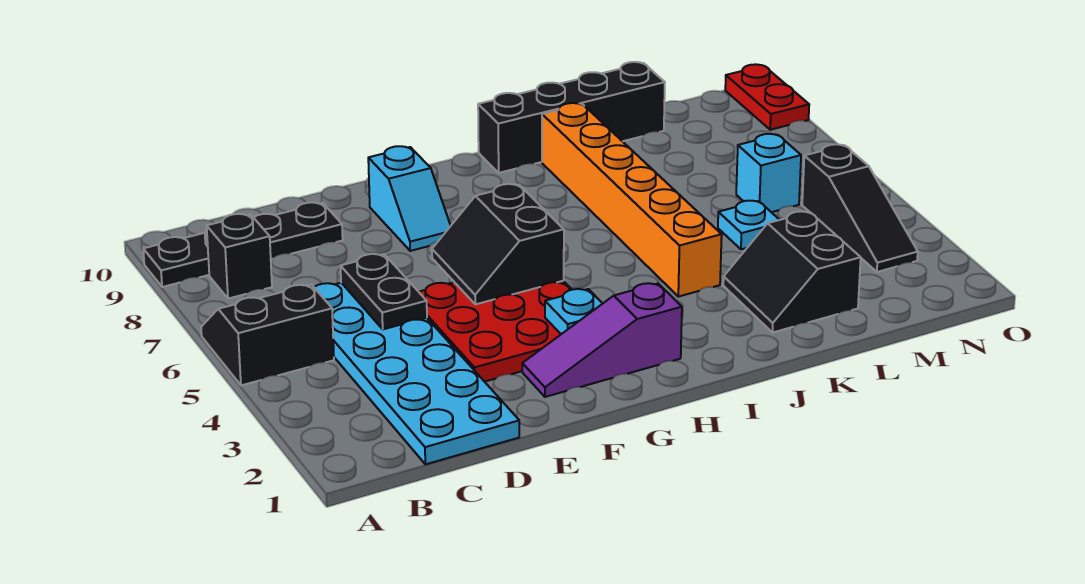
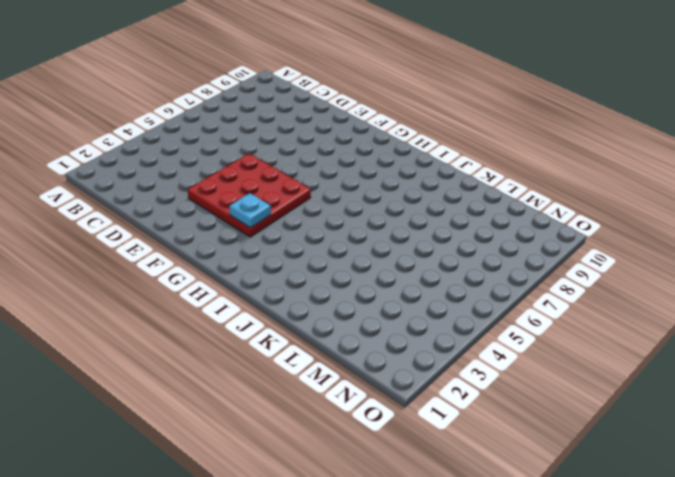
none -> black slope A5:B6 level 1 top 5
none -> black plate A9:D9 level 1
none -> black brick B8 level 1

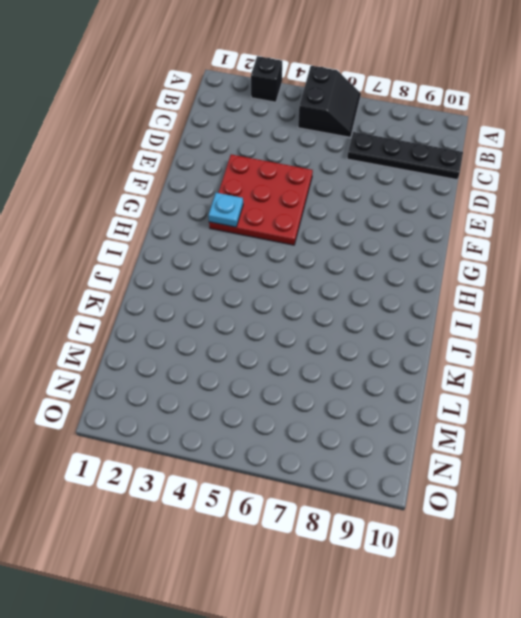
black brick A3 level 1 -> black brick B8 level 1
black plate C7:C10 level 1 -> black plate A9:D9 level 1
none -> cyan plate C1:D6 level 1
none -> purple slope F2:H2 level 1 top H
none -> cyan slope F8:F9 level 1 top 9

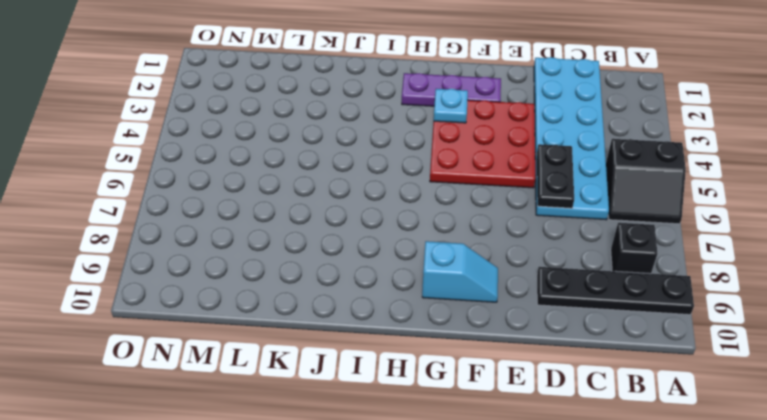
purple plate F2:H2 level 1 -> purple slope F2:H2 level 1 top H
cyan slope F9:G9 level 1 top G -> cyan slope F8:F9 level 1 top 9
none -> black brick I10:L10 level 1
none -> orange brick J4:J9 level 1
none -> black slope K2:L3 level 1 top L

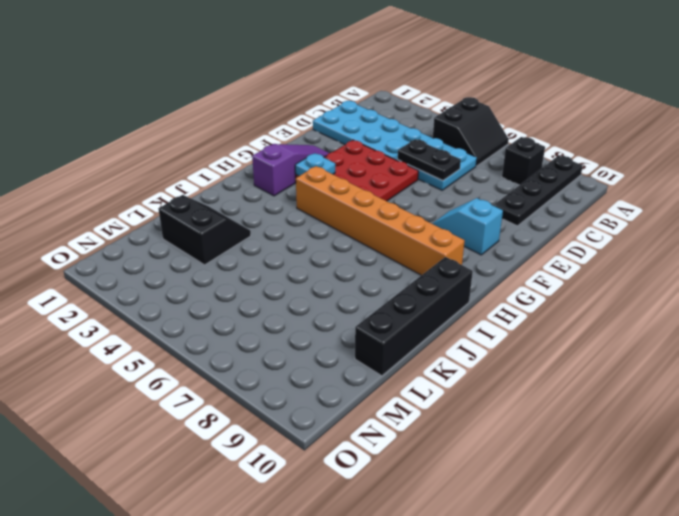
orange brick H4:H9 level 1 -> orange brick J4:J9 level 1
none -> cyan plate L5 level 1
none -> cyan brick M6 level 1
none -> black slope N3:N5 level 1 top 5

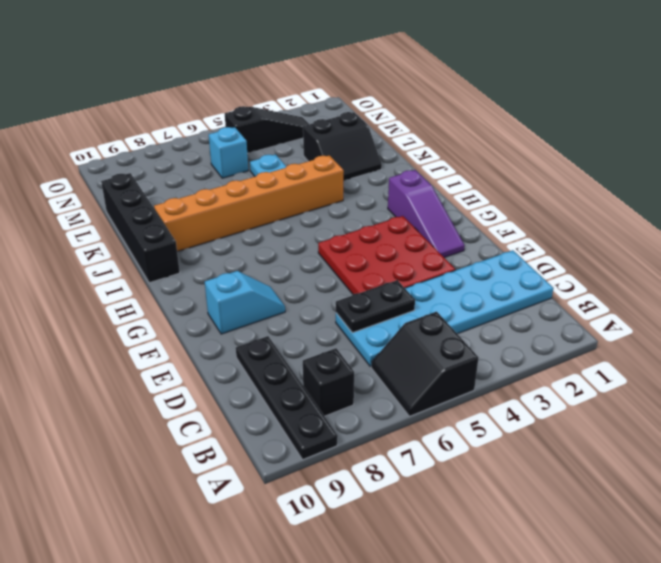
none -> red plate O9:O10 level 1
none -> black slope F5:G6 level 2 top G
none -> cyan plate G3 level 2

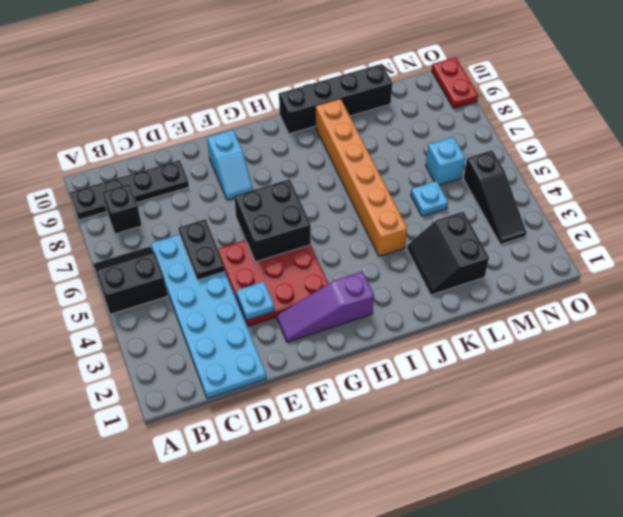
cyan plate E3 level 2 -> cyan plate G3 level 2
black brick F5:G6 level 2 -> black slope F5:G6 level 2 top G

